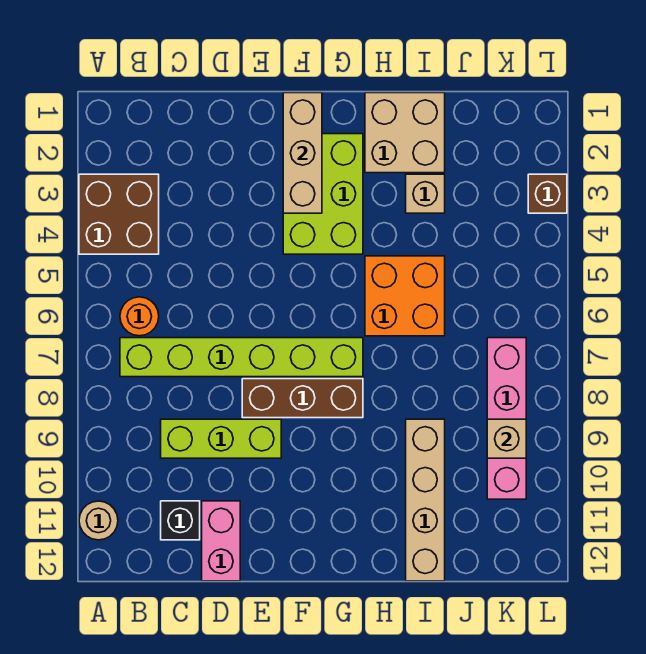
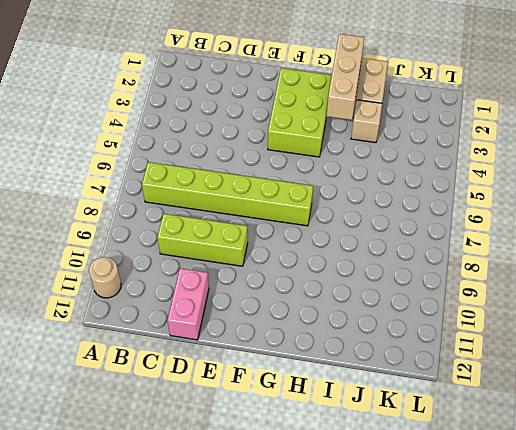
tan brick H1:H3 level 2 -> tan brick F1:F3 level 2
none -> brown brick A3:B4 level 1
none -> orange round brick B6 level 1
none -> black brick C11 level 1

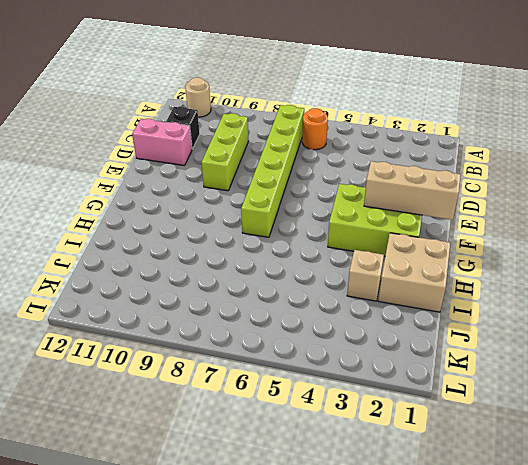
none -> brown brick A3:B4 level 1
none -> brown brick E8:G8 level 1
none -> orange brick H5:I6 level 1

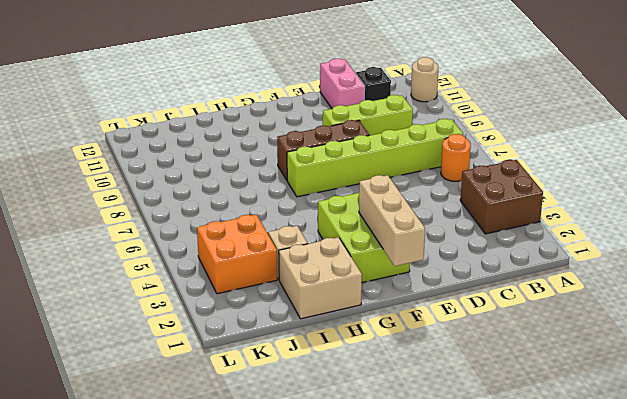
orange brick J3:K4 level 1 -> orange brick H5:I6 level 1
none -> tan brick I9:I12 level 1
none -> pink brick K7:K10 level 1
none -> brown brick L3 level 1

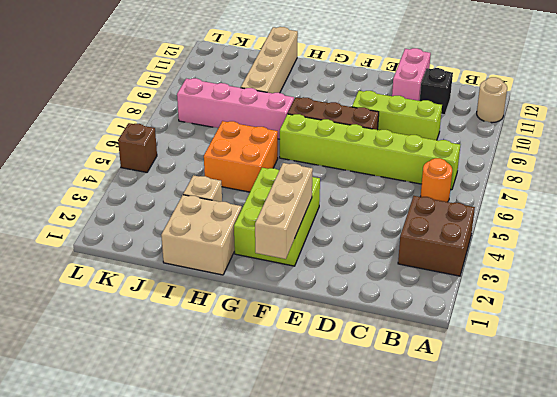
pink brick H8:K8 level 1 -> pink brick K7:K10 level 1
brown brick L5 level 1 -> brown brick L3 level 1
none -> tan brick K9 level 2

